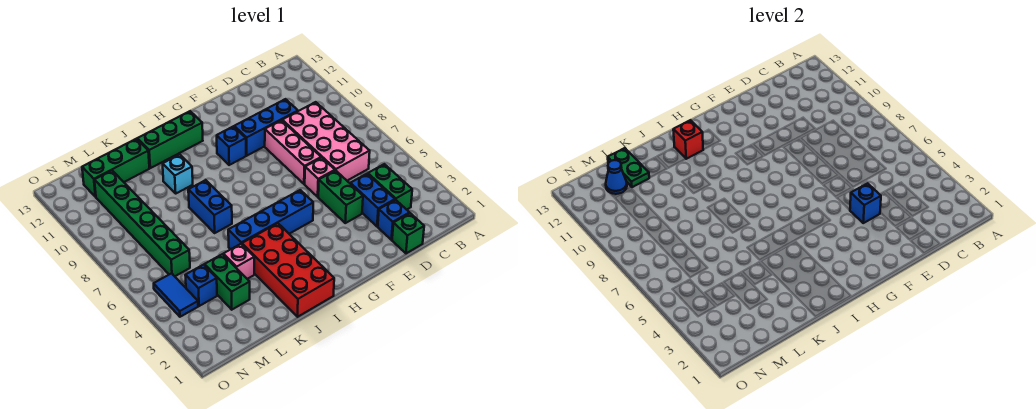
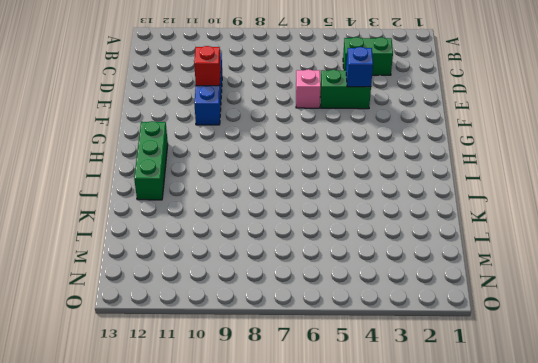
red brick E10 level 2 -> red brick I12 level 2
none -> pink brick C6:D9 level 1
none -> green brick D1 level 1
none -> blue brick D2 level 1

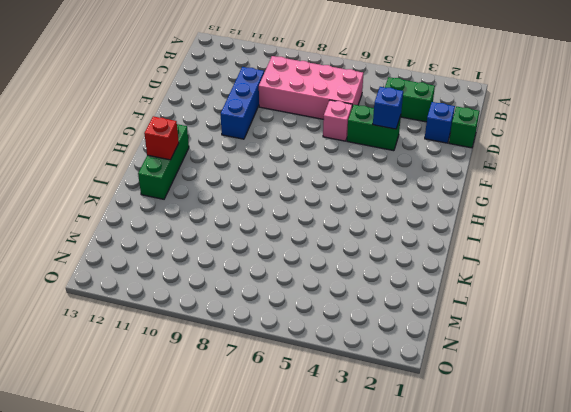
none -> blue brick D3:D4 level 1
none -> pink brick E7:E9 level 1
none -> blue brick G5:J5 level 1

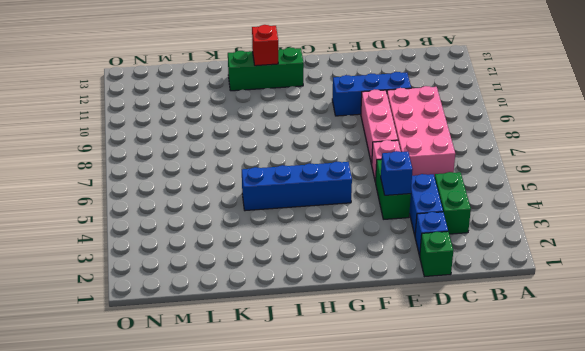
none -> blue brick G10 level 1
none -> red brick I1:J4 level 1
none -> blue brick J7:J8 level 1

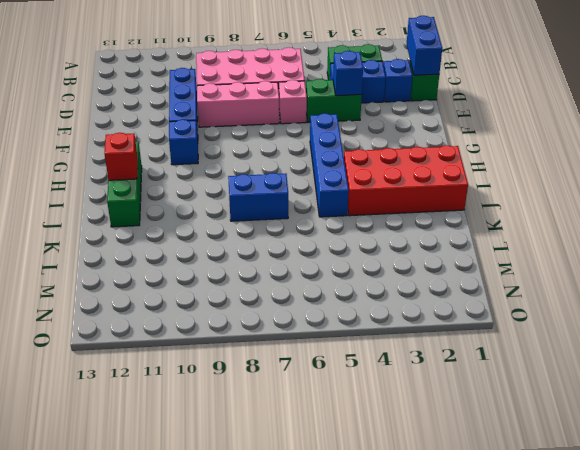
blue brick C1:D1 level 2 -> none
none -> cyan brick J10 level 1
none -> pink brick K4 level 1
none -> green brick K12:M12 level 1

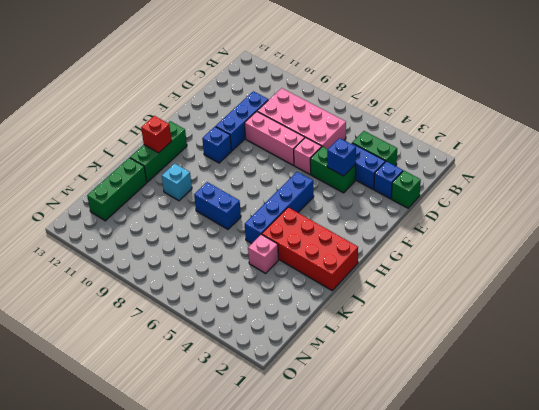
none -> green brick L3:L4 level 1
none -> blue brick M4 level 1
none -> green brick M6:M11 level 1

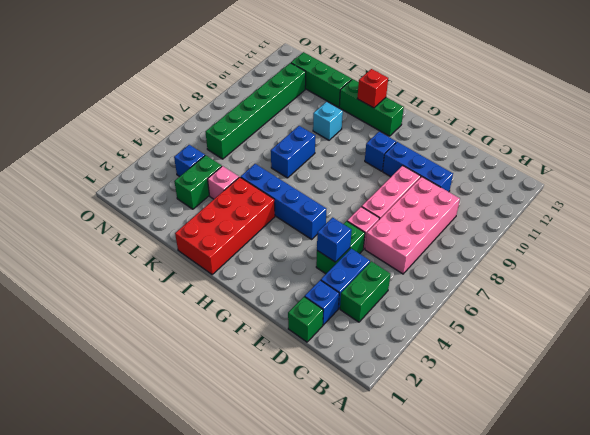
none -> blue tile N4:N5 level 1
none -> green plate L12:L13 level 2
none -> blue cone M12 level 2

